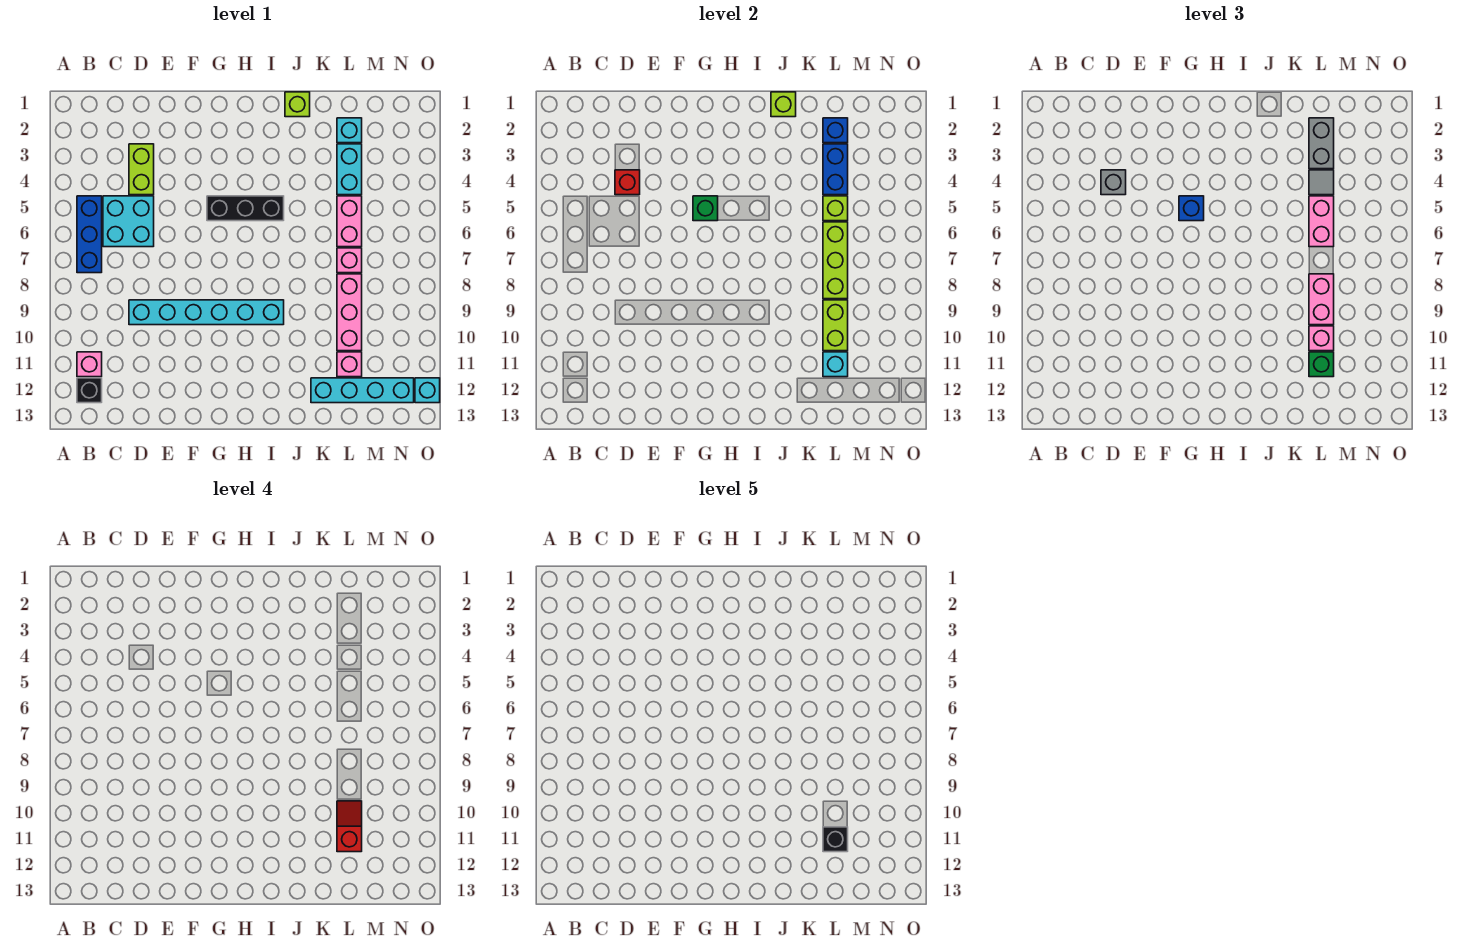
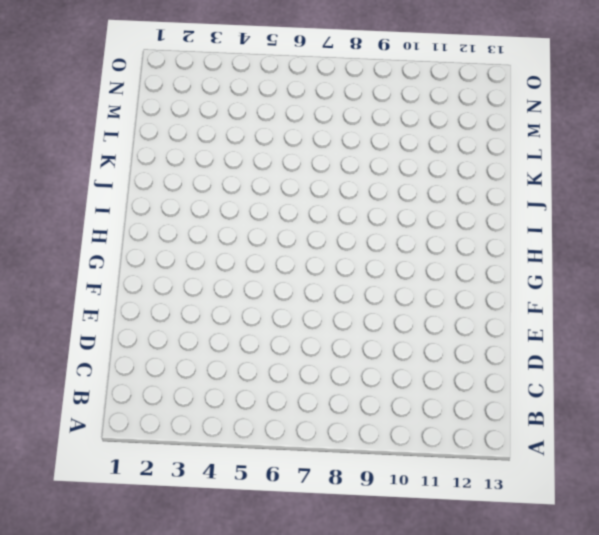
none -> blue brick B5:B7 level 1
none -> pink brick B11 level 1
none -> black brick B12 level 1
none -> cyan brick C5:D6 level 1

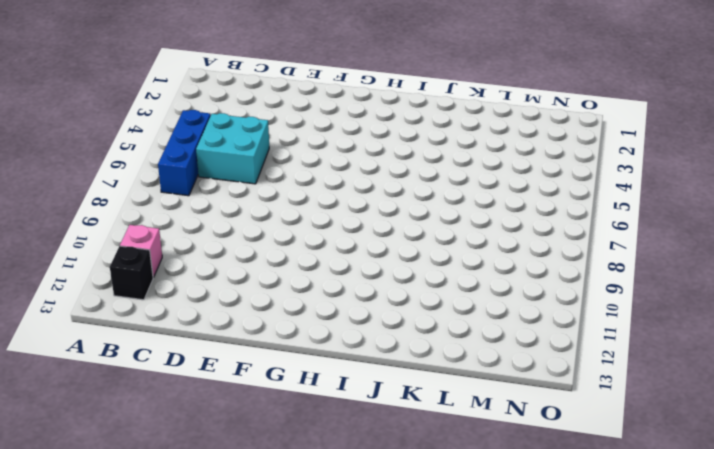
none -> lime brick D3:D4 level 1
none -> cyan brick D9:I9 level 1
none -> black brick G5:I5 level 1
none -> lime brick J1 level 1

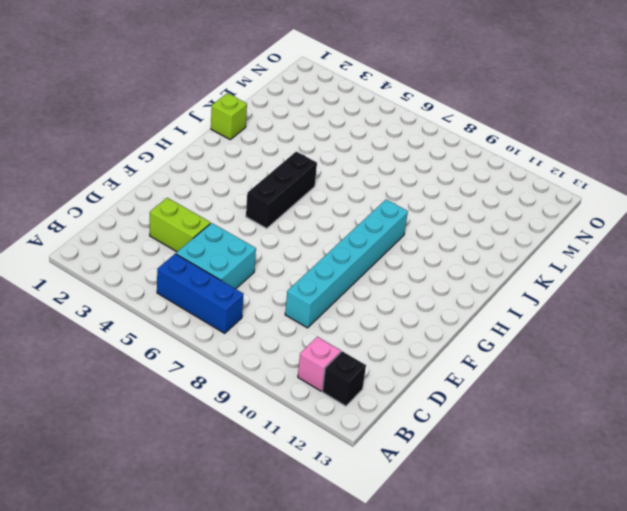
none -> cyan brick K12:N12 level 1
none -> cyan brick L2 level 1
none -> cyan brick L3:L4 level 1
none -> pink brick L5:L6 level 1

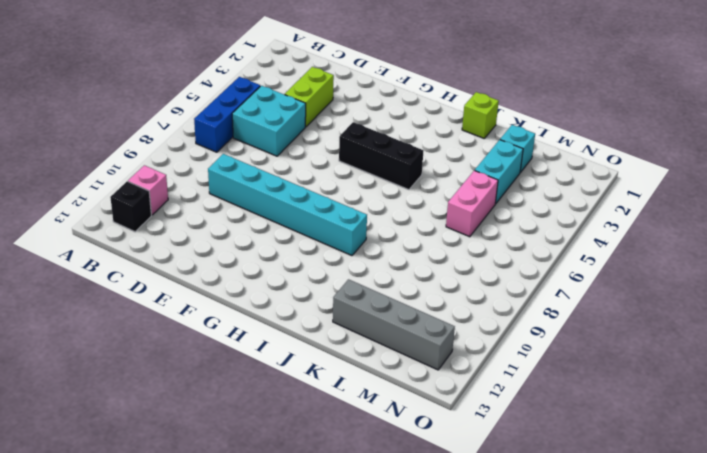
grey brick K12:N12 level 1 -> cyan brick K12:N12 level 1
none -> pink brick L7 level 1
none -> pink brick L8:L10 level 1
none -> pink brick L11 level 1
none -> cyan brick O12 level 1

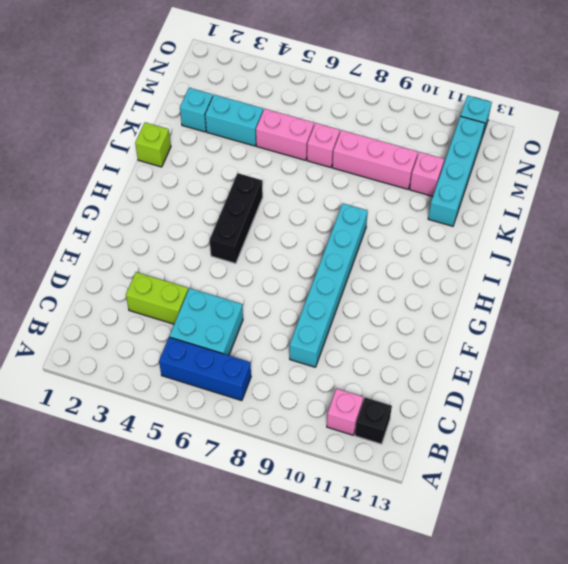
none -> red brick D4 level 2
none -> green brick G5 level 2
none -> lime brick J1 level 2
none -> blue brick L2 level 2

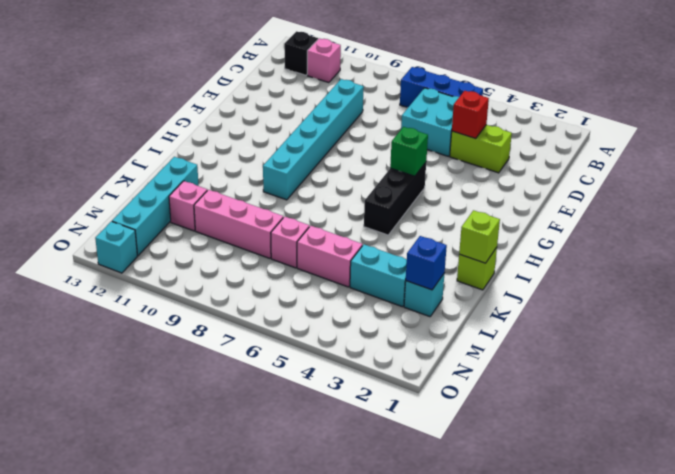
none -> blue brick L3:L4 level 2
none -> lime brick L5 level 2
none -> lime brick L6:L8 level 2
none -> lime brick L9:L10 level 2

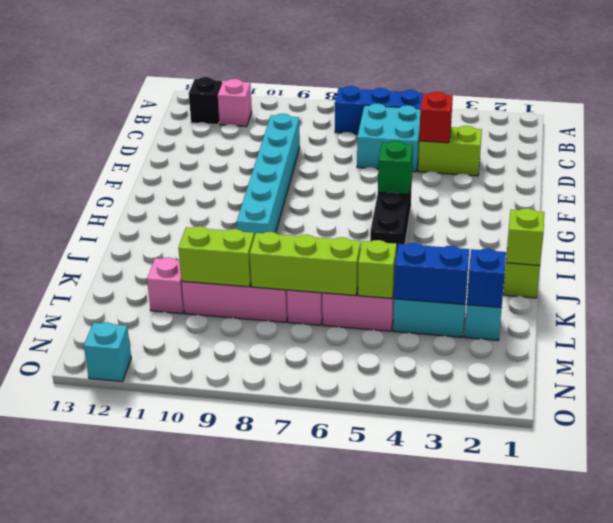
none -> cyan brick K12:N12 level 1
none -> cyan brick L11 level 2
none -> grey brick D4 level 3
none -> blue brick G5 level 3

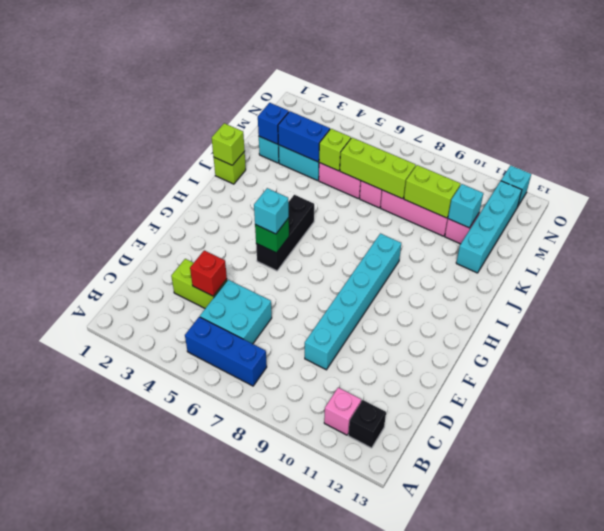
cyan brick G5 level 3 -> blue brick G5 level 3
none -> grey brick D4 level 3
none -> grey brick L2:L3 level 3
none -> grey tile L4 level 3
none -> pink brick L5:L6 level 3

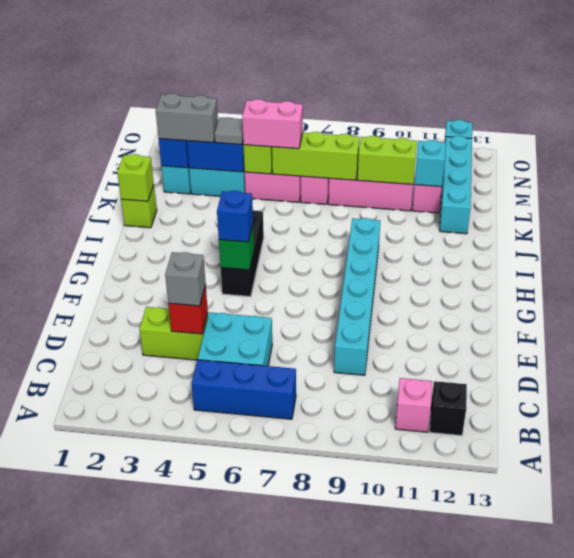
none -> pink brick L8:L9 level 3
none -> pink brick L10 level 3
none -> green brick L11 level 3
none -> red slope L10:L11 level 4 top 11

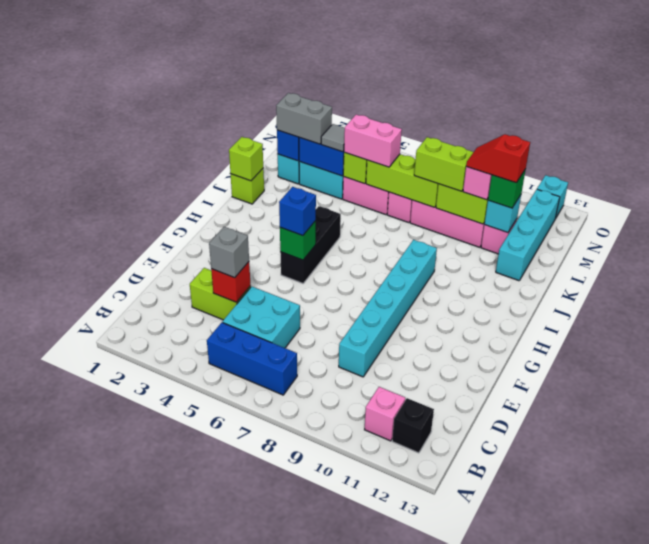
lime brick L8:L9 level 3 -> pink brick L8:L9 level 3
none -> black brick L11 level 5

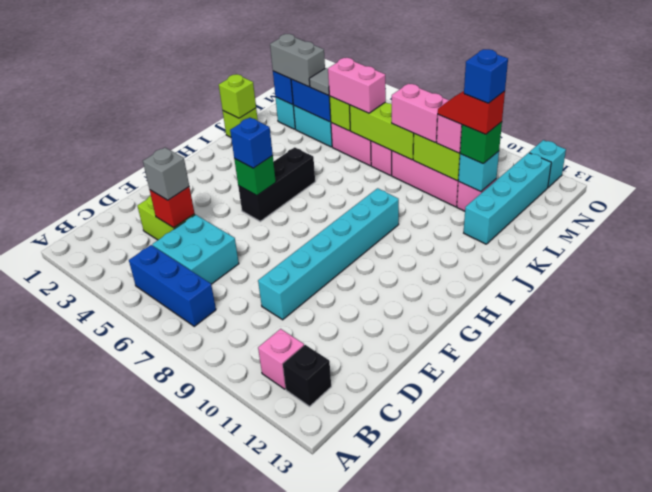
blue brick L11 level 5 -> black brick L11 level 5

